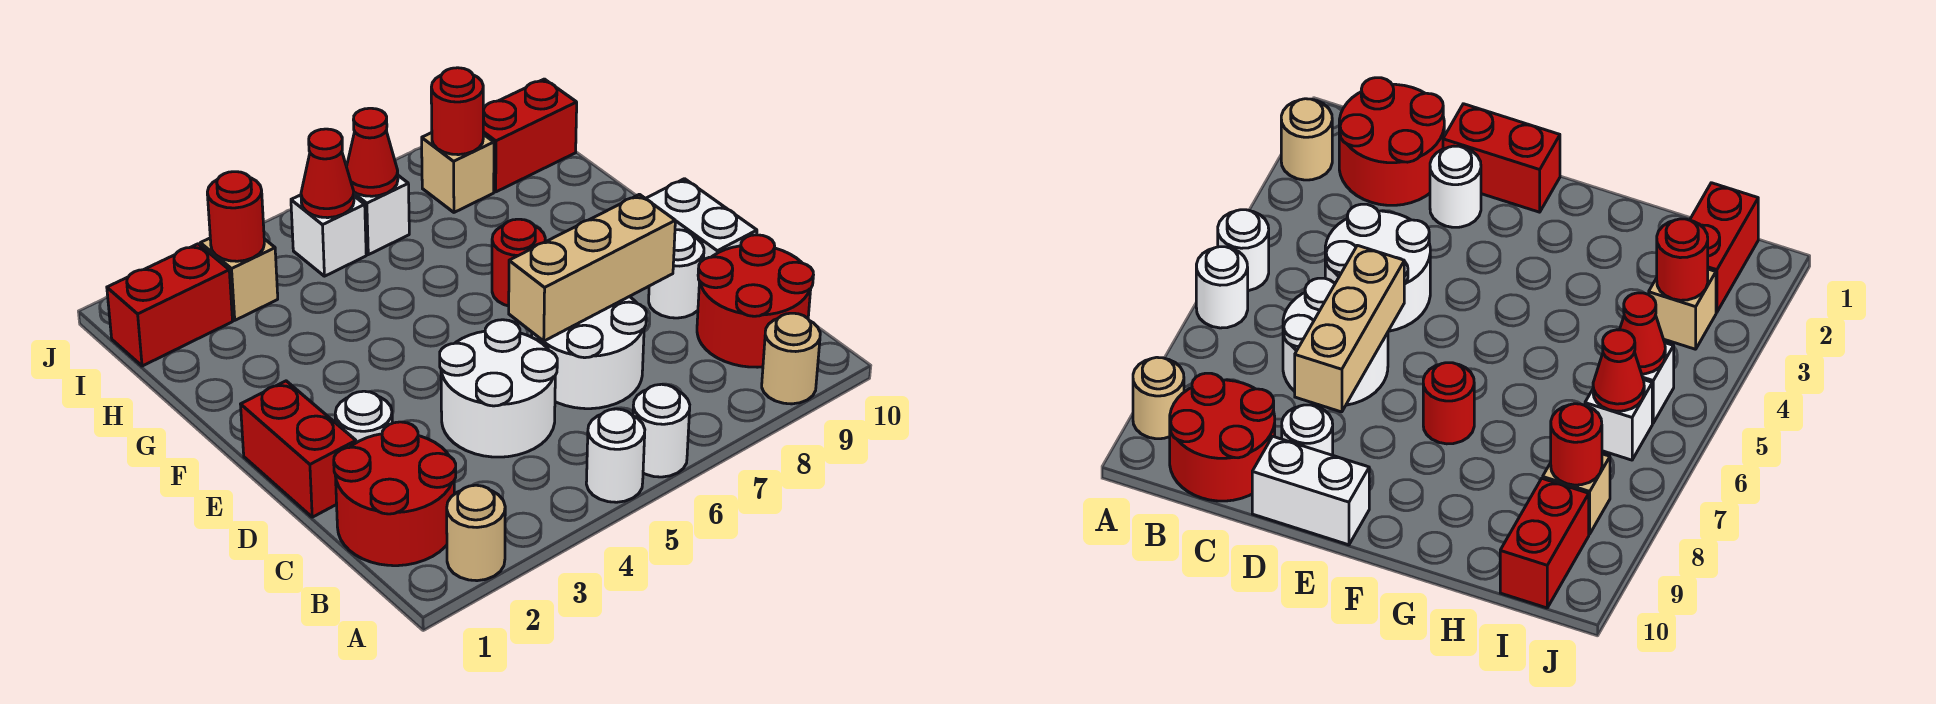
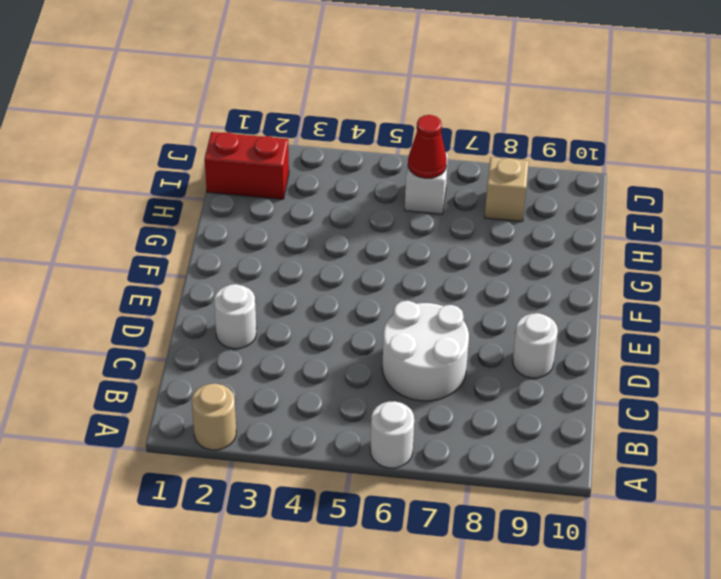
none -> white round brick A5 level 1
none -> tan round brick A9 level 1
none -> red round brick B1:C2 level 1

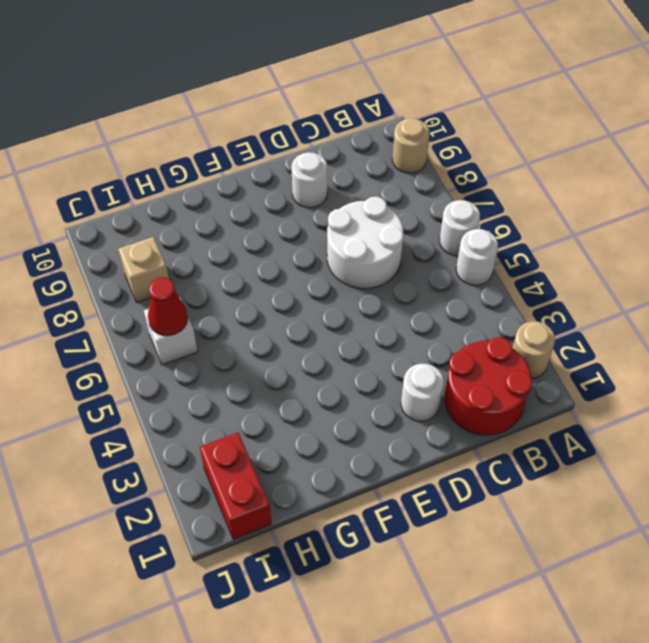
none -> red round brick B9:C10 level 1
none -> white round brick C4:D5 level 1
none -> red brick D1:E1 level 1

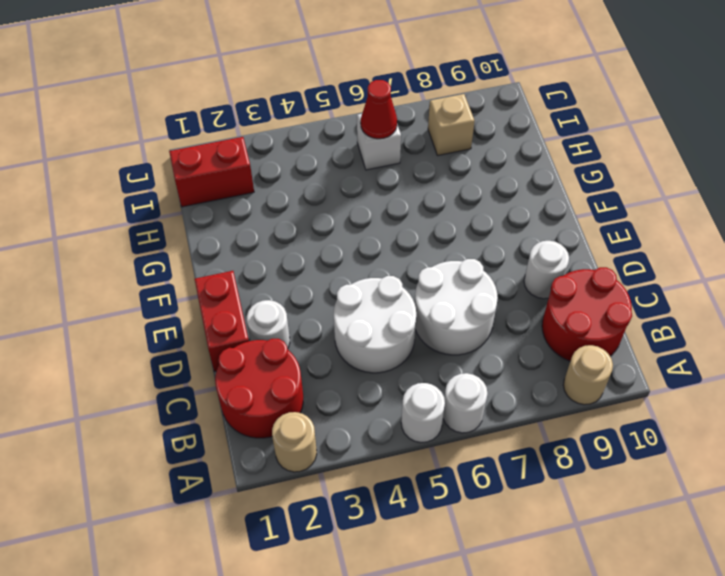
none -> white brick D10:E10 level 1
none -> red round brick F7 level 1
none -> tan brick I3 level 1

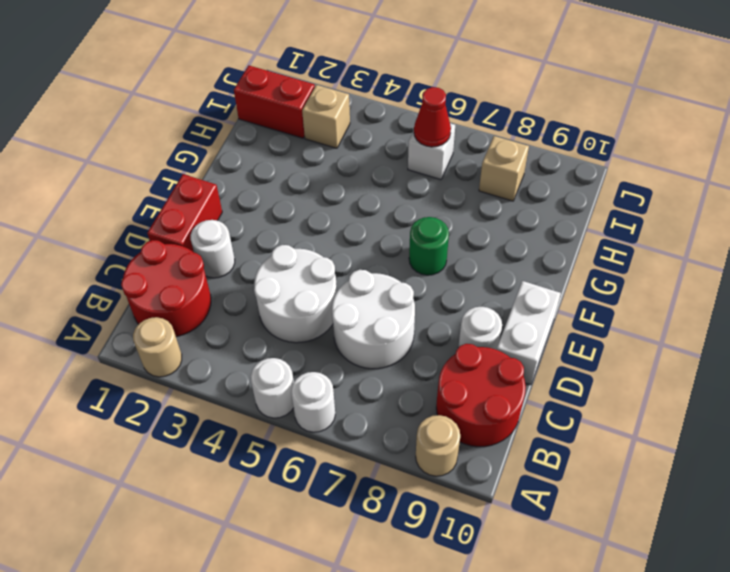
green round brick F7 level 1 -> red round brick F7 level 1
none -> white brick I5 level 1
none -> red brick I9:I10 level 1
none -> tan brick D6:D8 level 2

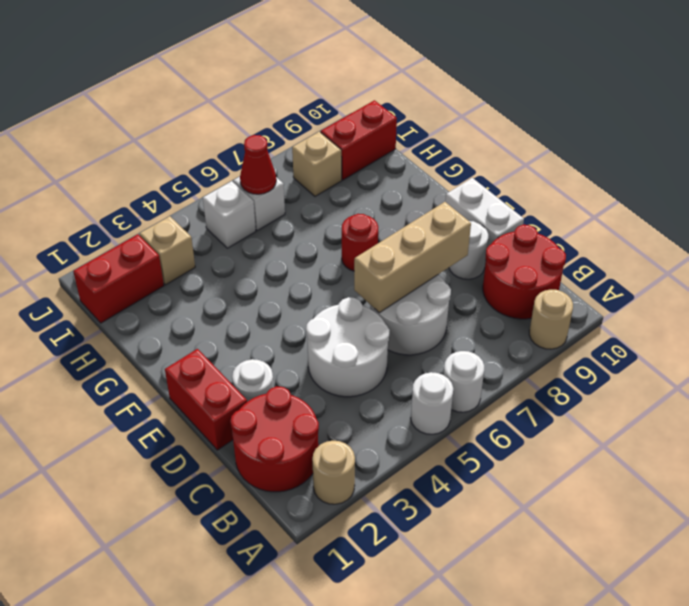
none -> red round brick I3 level 2
none -> red cone I5 level 2
none -> red round brick I8 level 2

